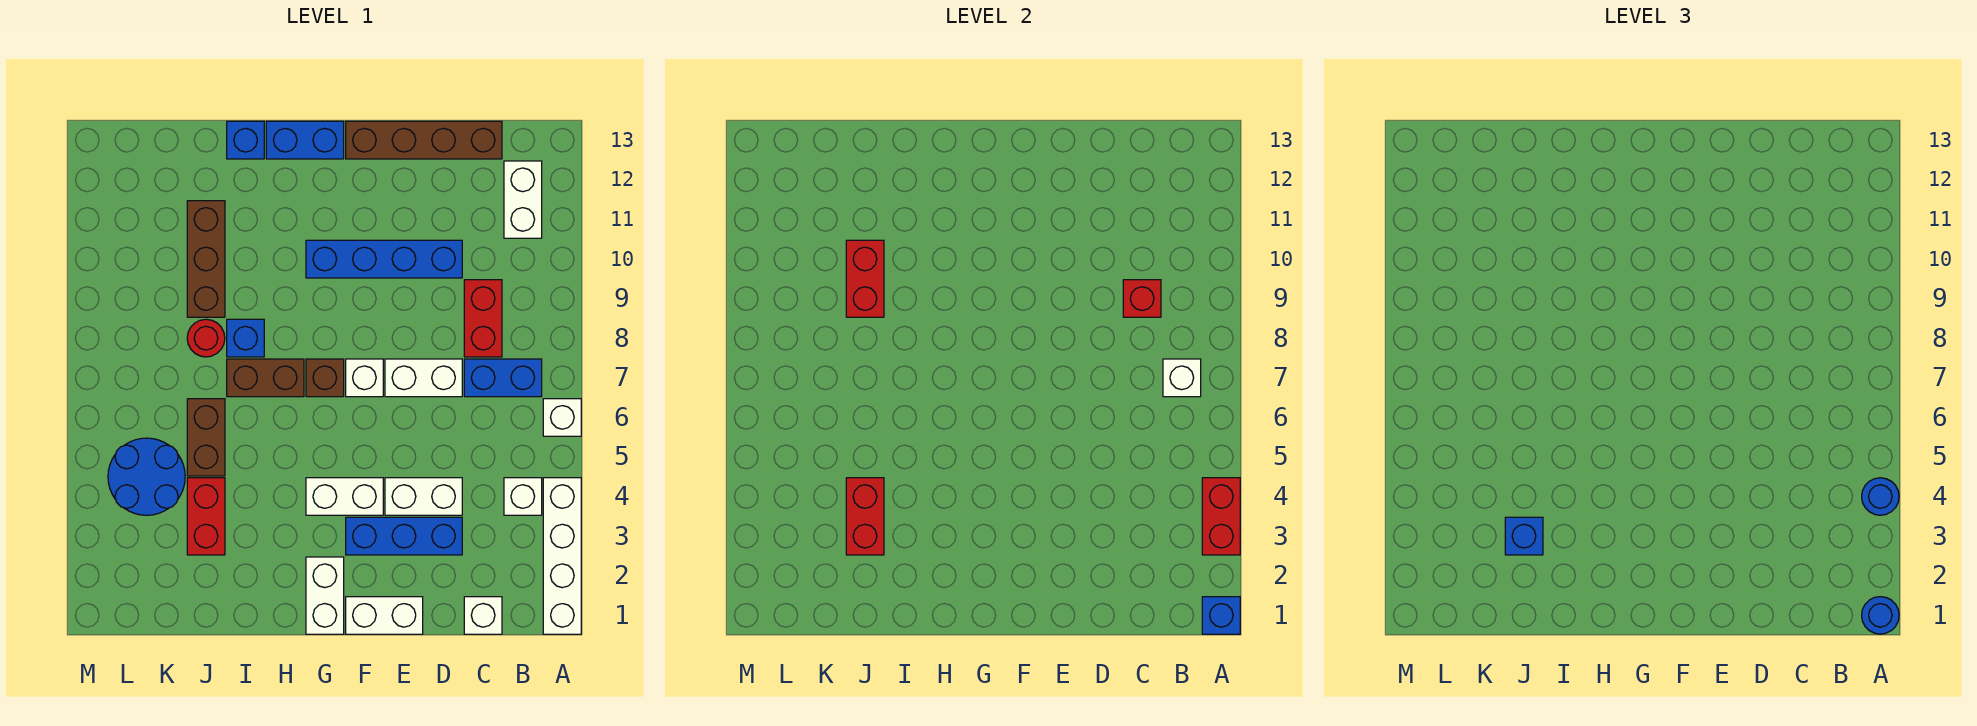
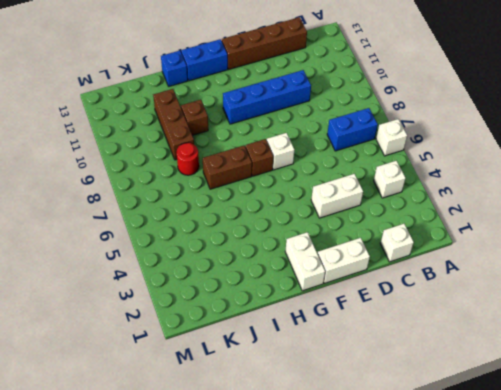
brown brick I10 level 1 -> none
none -> white brick A1:A4 level 1
none -> white brick B11:B12 level 1
none -> red brick C8:C9 level 1
none -> blue brick D3:F3 level 1

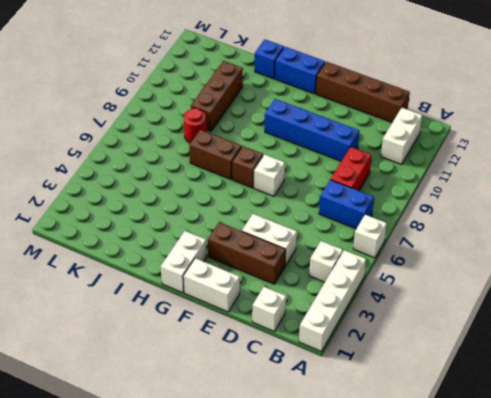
brown brick D3:F3 level 1 -> blue brick D3:F3 level 1
none -> white brick D7:E7 level 1
none -> white brick F4:G4 level 1
none -> blue brick I8 level 1
none -> red brick J3:J4 level 1

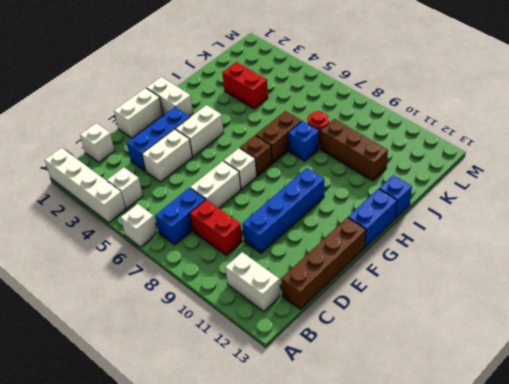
none -> brown brick J5:J6 level 1
none -> blue round brick K4:L5 level 1
none -> blue brick A1 level 2
none -> red brick A3:A4 level 2

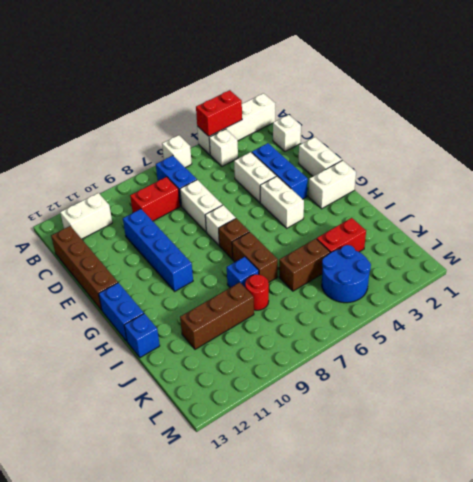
none -> blue brick A1 level 2
none -> white brick B7 level 2
none -> red brick C9 level 2
none -> red brick J3:J4 level 2

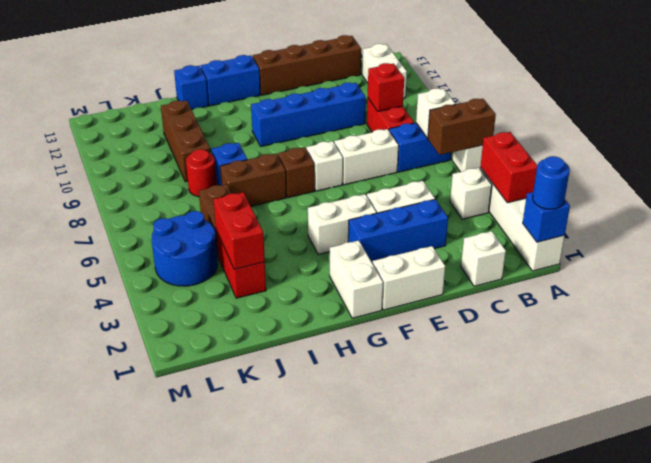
brown brick A6:B6 level 2 -> none
none -> red brick J9:J10 level 2
none -> blue round brick A4 level 3
none -> blue brick J3 level 3

